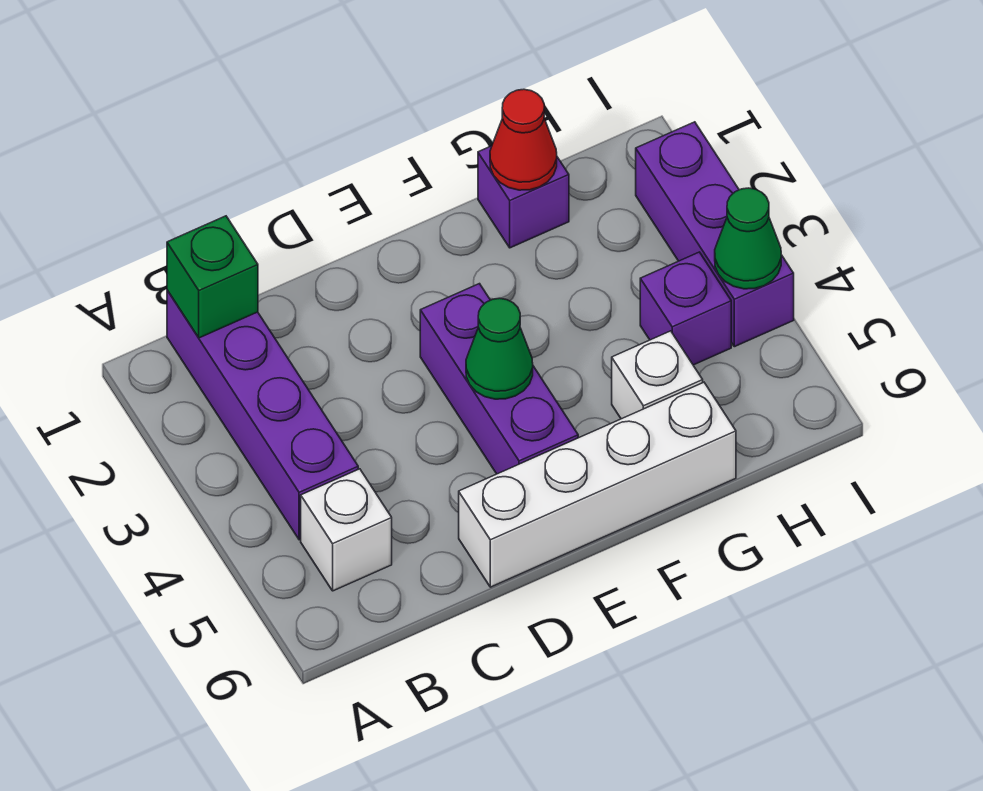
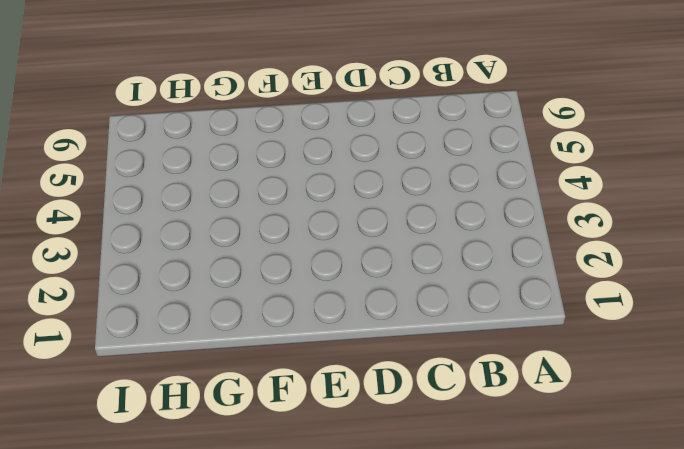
none -> purple brick B1:B4 level 1
none -> white brick B5 level 1
none -> white brick D6:G6 level 1

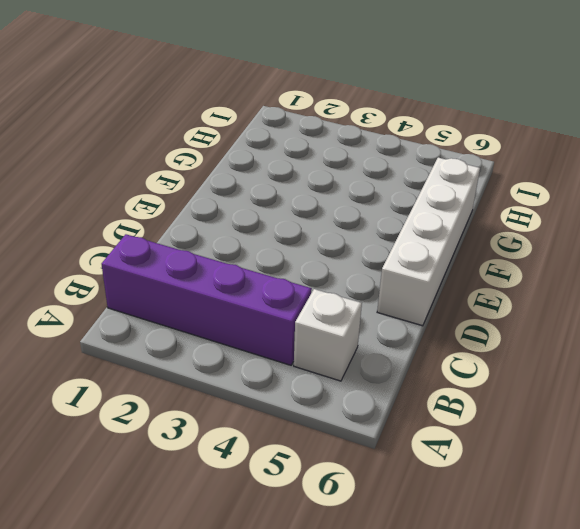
none -> purple brick E3:E5 level 1
none -> purple brick G1 level 1
none -> white brick G5 level 1

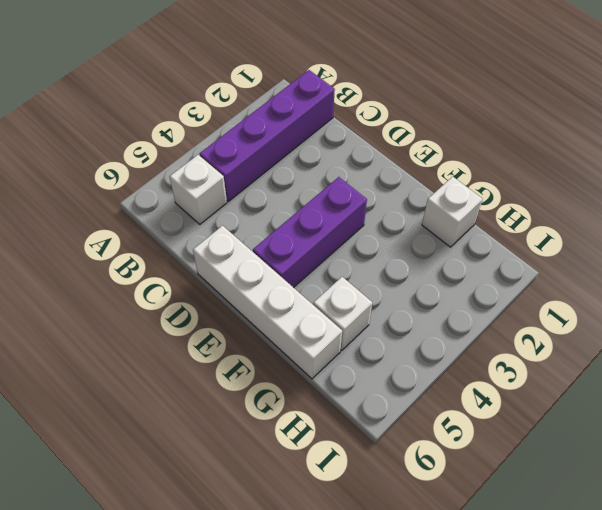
white brick G1 level 1 -> purple brick G1 level 1
none -> purple brick H4 level 1
none -> purple brick I2:I4 level 1
none -> green brick B1 level 2

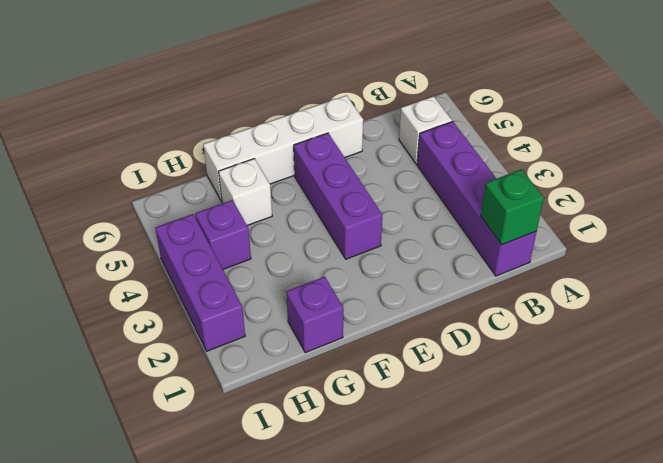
none -> green cone E4 level 2
none -> red cone G1 level 2
none -> green cone I4 level 2

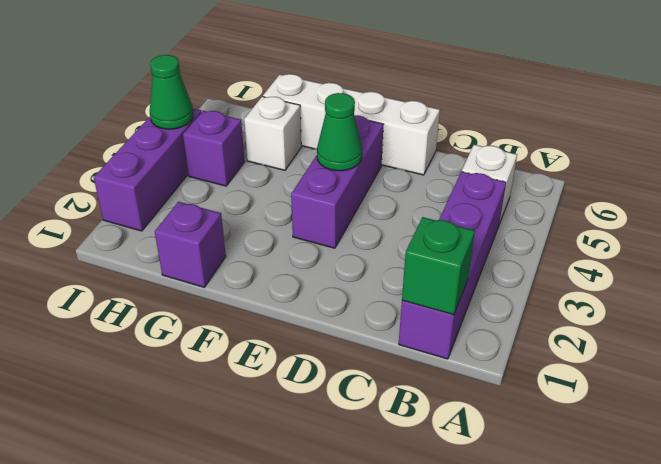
none -> red cone G1 level 2

